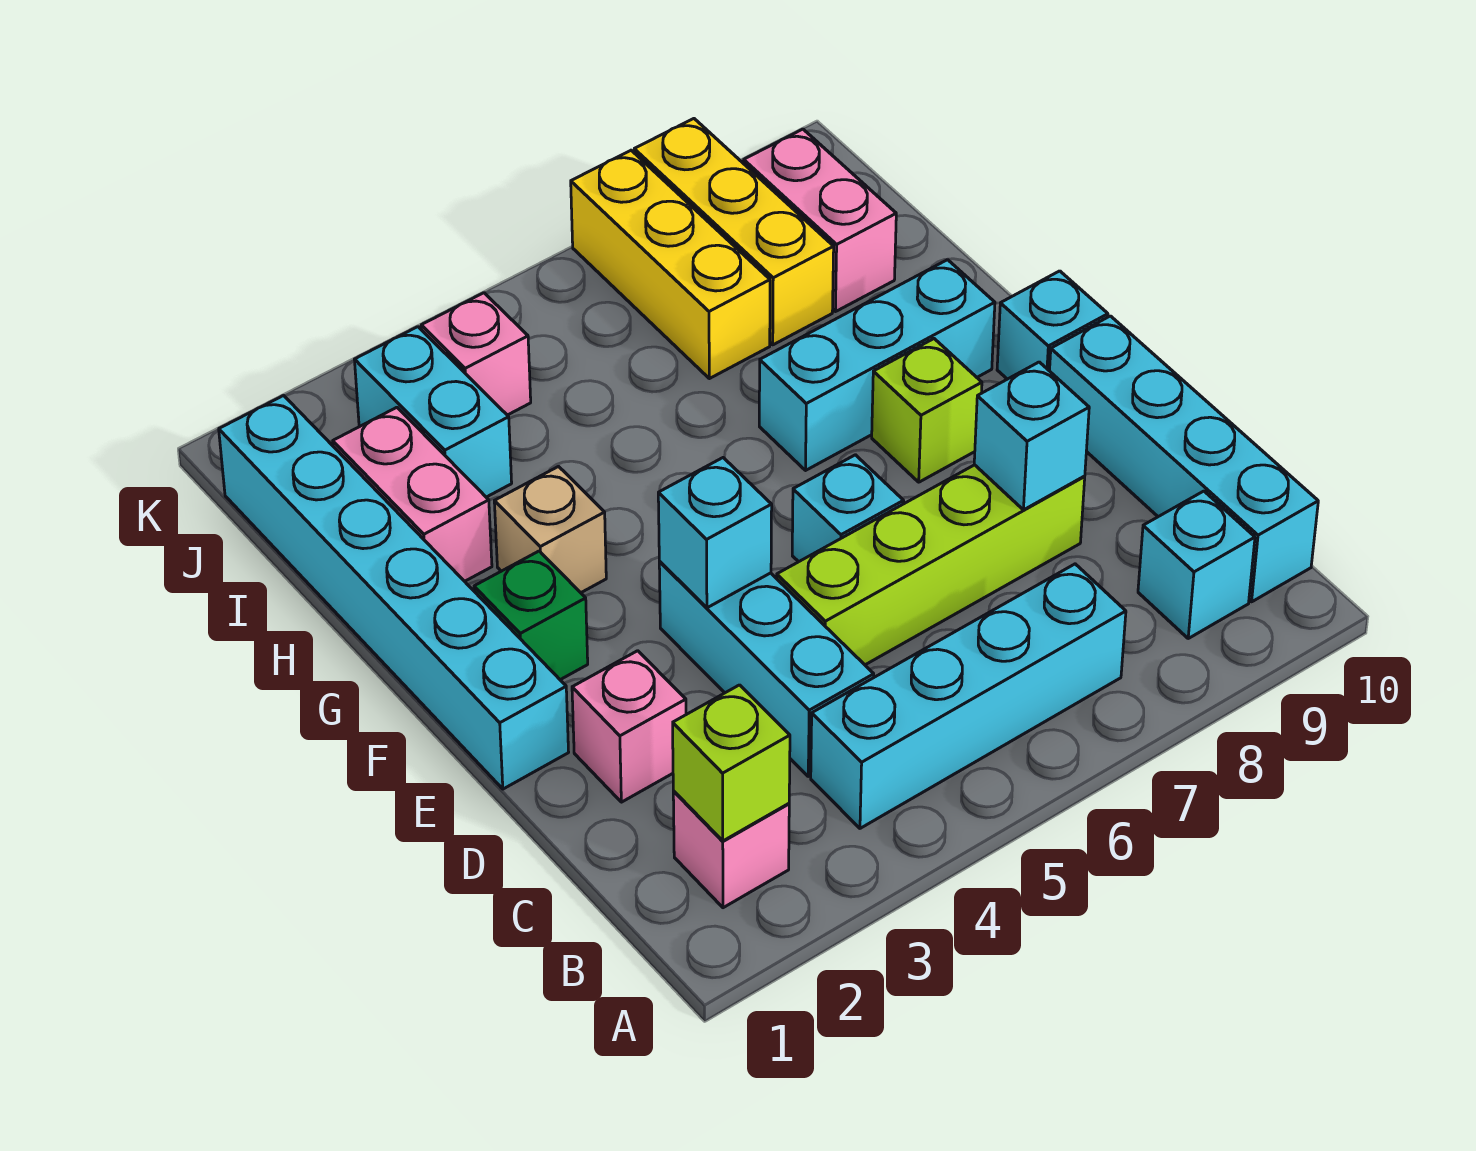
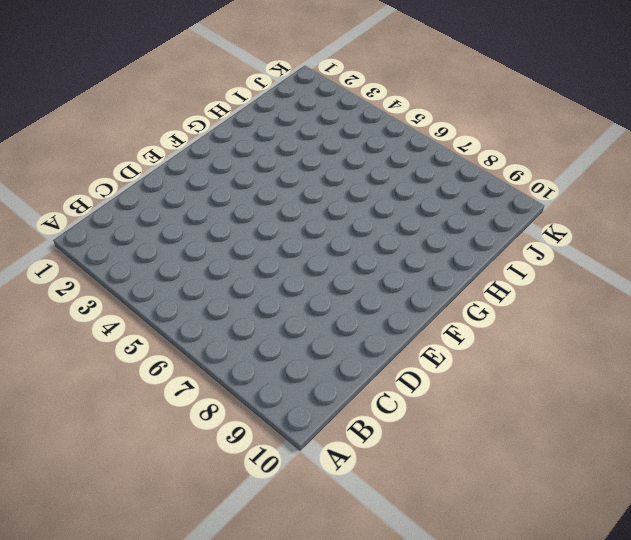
none -> pink brick B2 level 1
none -> cyan brick B4:B7 level 1
none -> cyan brick B9 level 1

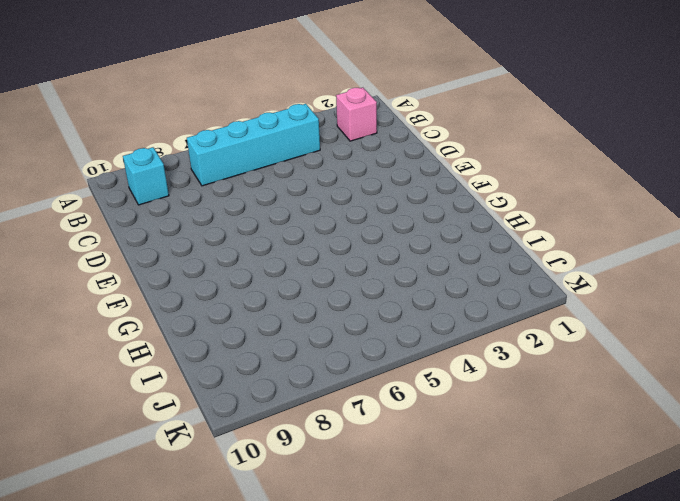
none -> cyan brick B10:E10 level 1
none -> cyan brick C4:E4 level 1
none -> pink brick D2 level 1

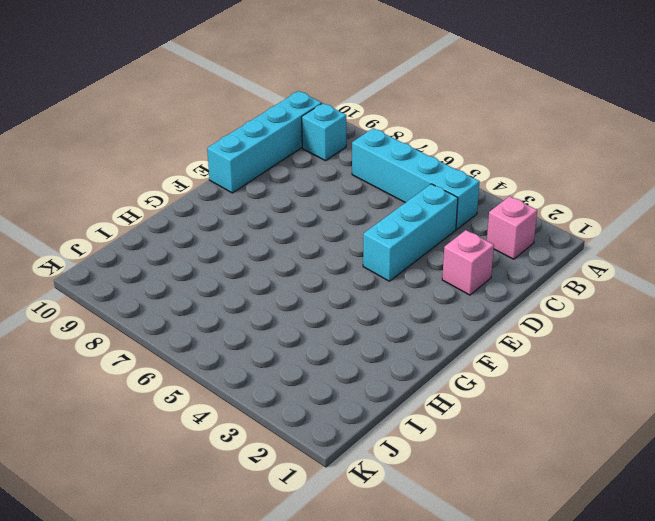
none -> lime brick D5:D8 level 1
none -> cyan brick E1:J1 level 1
none -> cyan brick E6 level 1

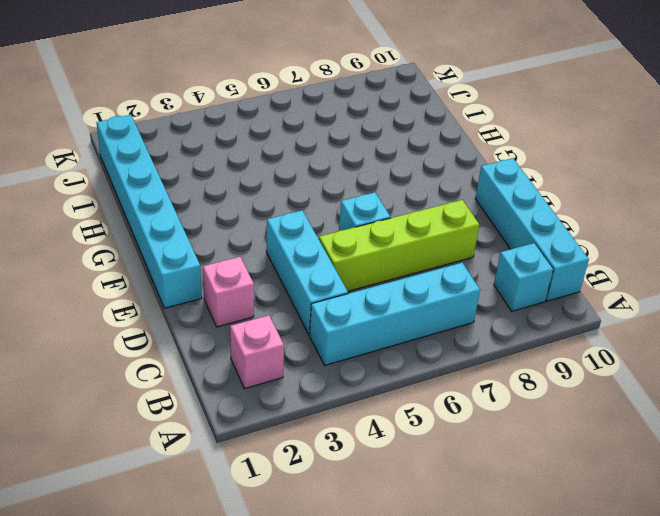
none -> green brick F2 level 1
none -> lime brick F8 level 1
none -> cyan brick F10 level 1

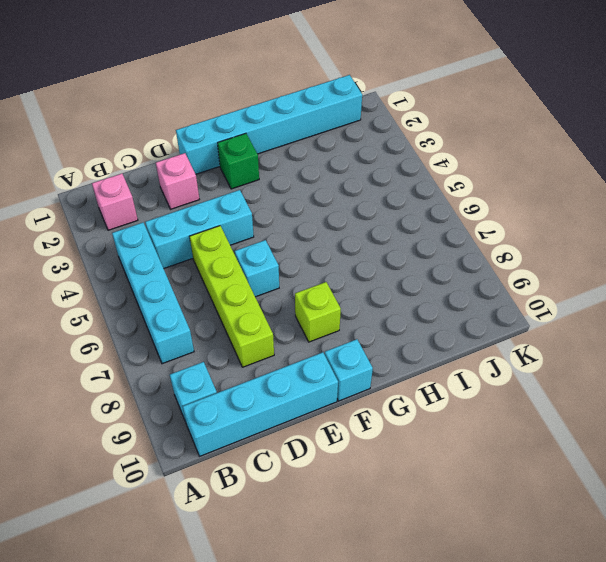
none -> tan brick G3 level 1
none -> cyan brick G7:G9 level 1
none -> pink brick H2:I2 level 1

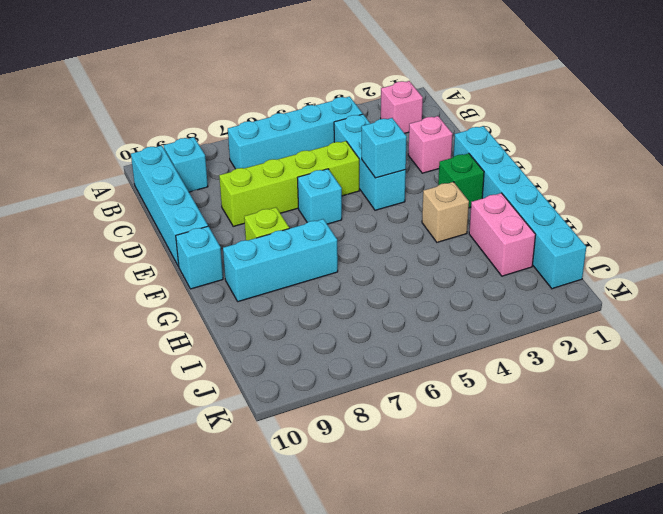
none -> cyan brick I3:J3 level 1
none -> yellow brick I7:K7 level 1
none -> yellow brick I8:K8 level 1

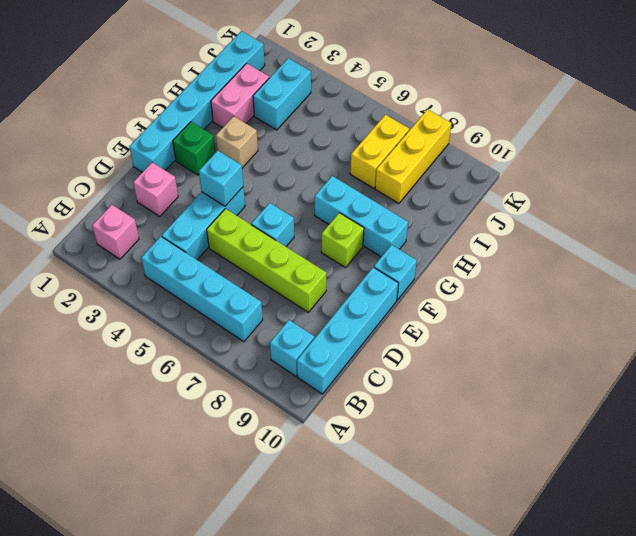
yellow brick I7:J7 level 1 -> yellow brick I7:K7 level 1
none -> pink brick I9:J9 level 1
none -> pink brick J4 level 1
none -> lime brick B2 level 2

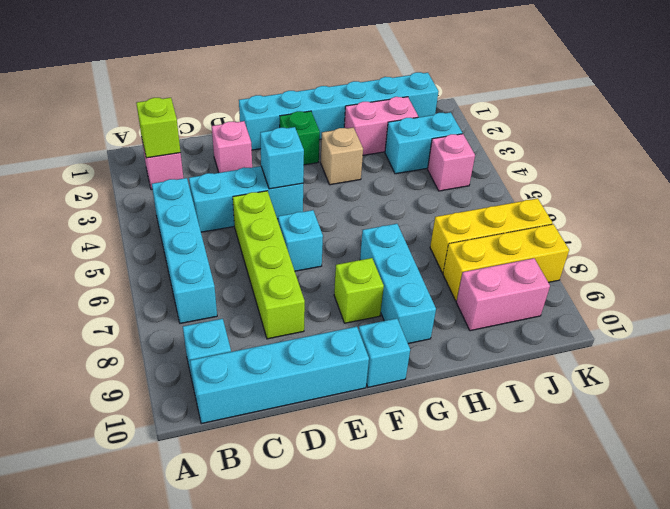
none -> cyan brick D8 level 2

